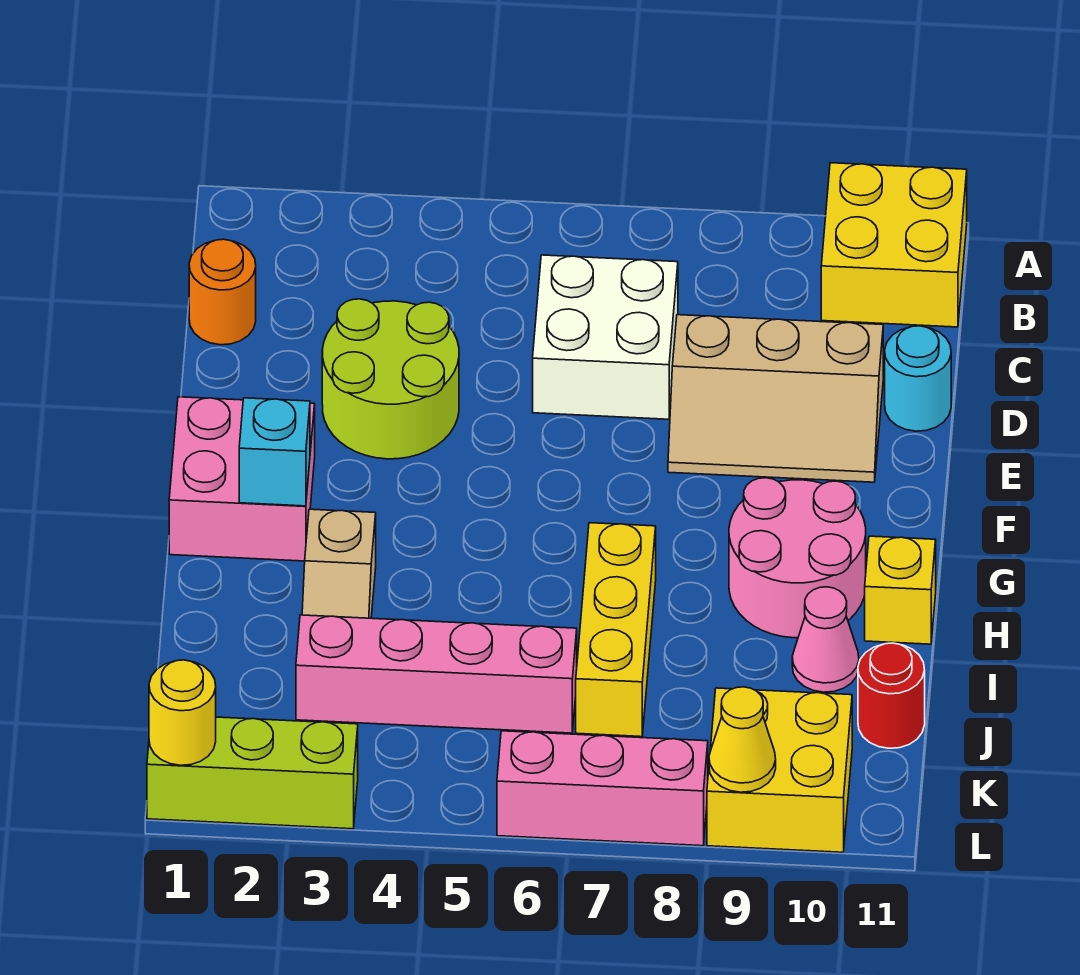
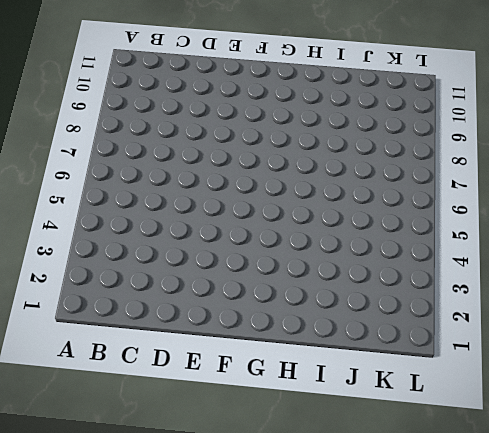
none -> yellow brick A10:B11 level 1
none -> orange round brick C1 level 1
none -> white brick C6:D7 level 1

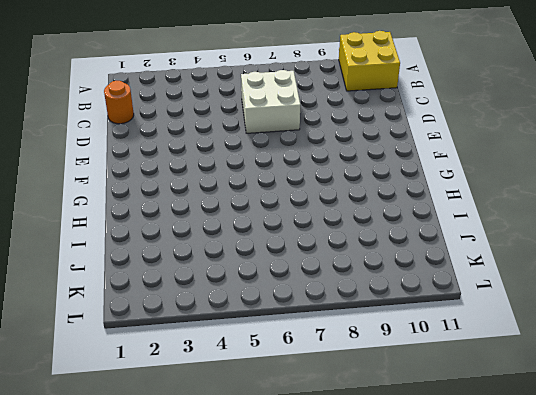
none -> lime round brick D3:E4 level 1
none -> tan slope D8:E10 level 1 top D
none -> cyan round brick D11 level 1

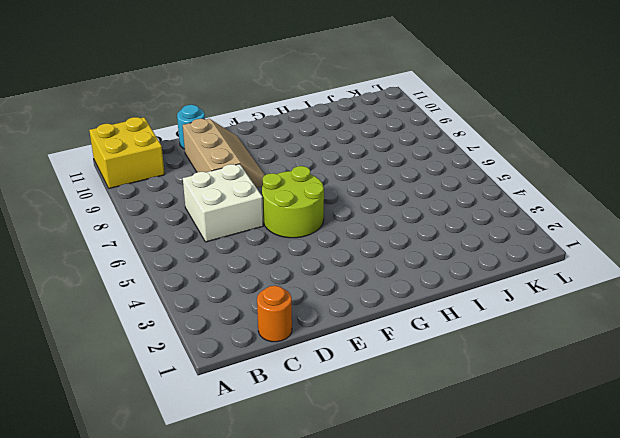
lime round brick E5:F6 level 1 -> lime round brick D3:E4 level 1
none -> pink brick F1:G2 level 1
none -> pink round brick G9:H10 level 1
none -> tan slope H3:I3 level 1 top H

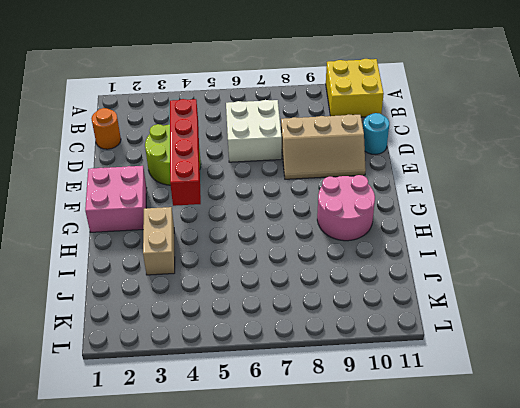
red brick D4:G4 level 2 -> none
tan brick H3:I3 level 1 -> tan slope H3:I3 level 1 top H
none -> yellow brick H7:J7 level 1
none -> yellow brick H11 level 1
none -> pink cone I10 level 1

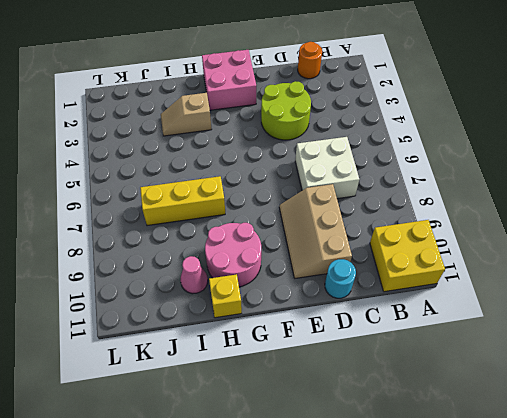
none -> pink brick J3:J6 level 1
none -> red round brick J11 level 1
none -> yellow brick K9:L10 level 1

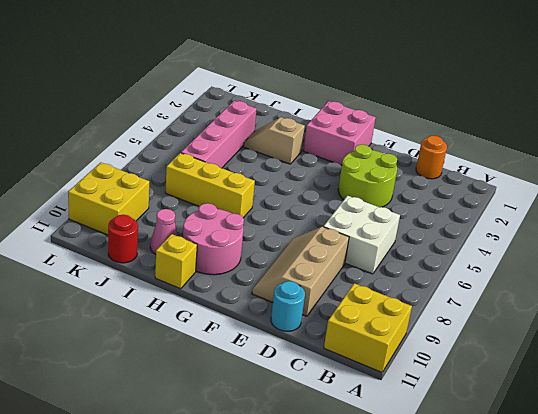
none -> lime brick L1:L3 level 1
none -> pink brick L6:L8 level 1
none -> cyan brick G2 level 2

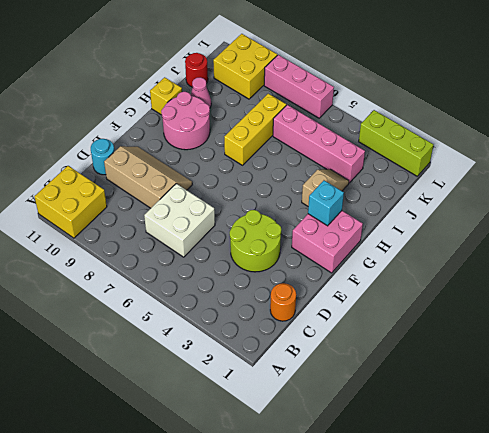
none -> yellow round brick L1 level 2
none -> yellow cone L9 level 2

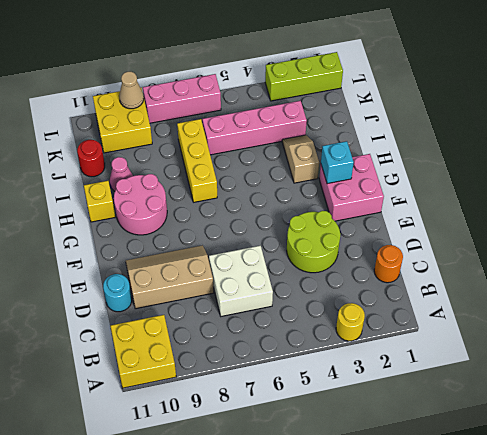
yellow round brick A3 level 1 -> yellow round brick L1 level 2
tan cone L9 level 2 -> yellow cone L9 level 2

